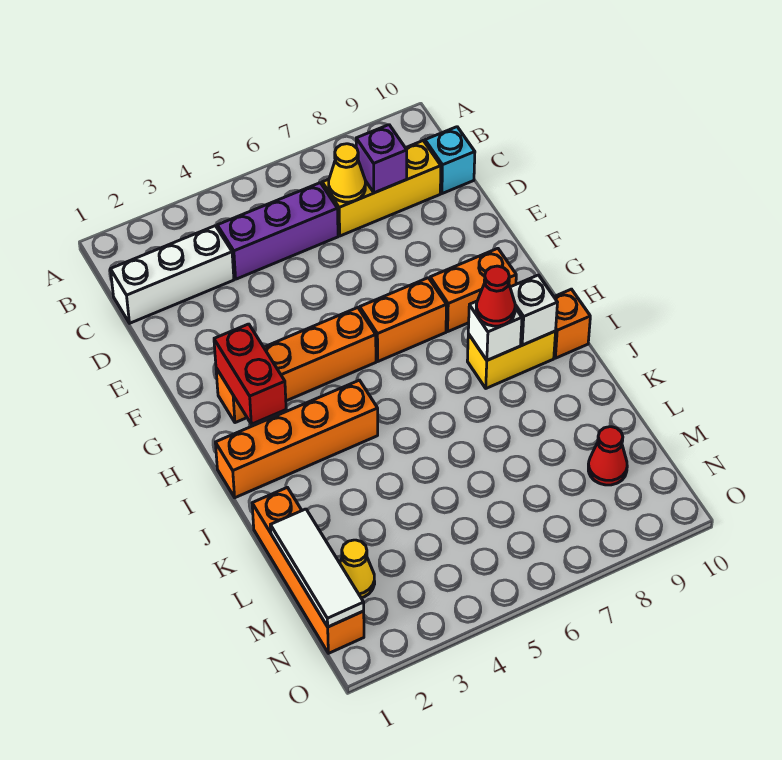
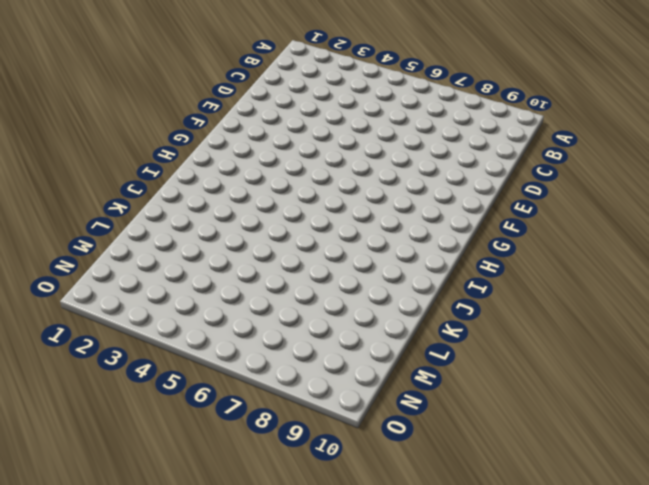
none -> white brick C1:C3 level 1
none -> purple brick C4:C6 level 1
none -> yellow brick C7:C9 level 1

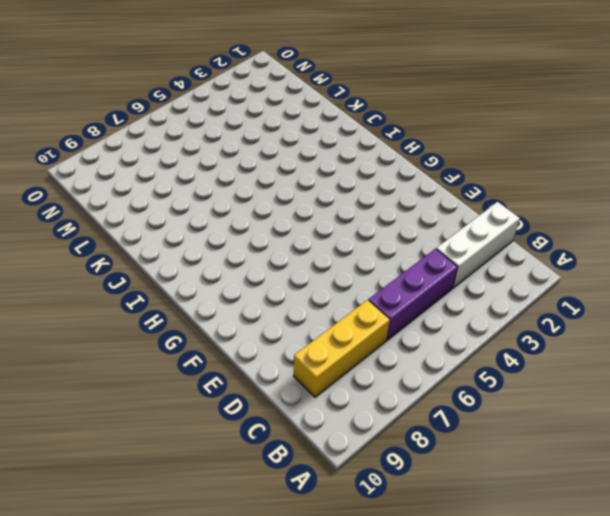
none -> cyan brick C10 level 1
none -> orange brick G2:G5 level 1
none -> orange brick G6:G7 level 1

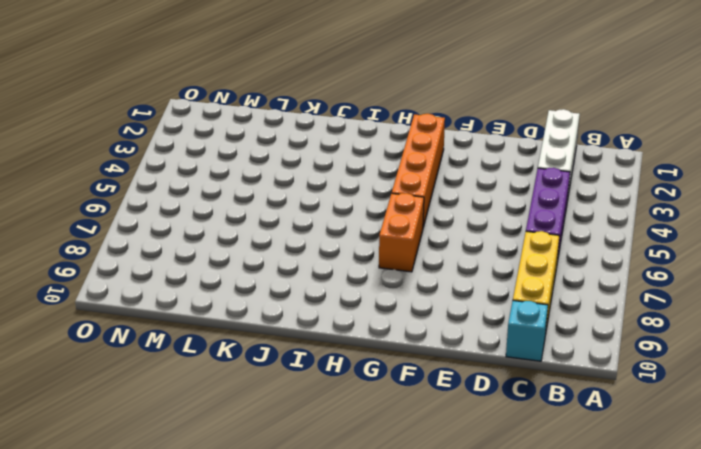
none -> orange brick G8:G9 level 1
none -> orange brick I1:I4 level 1
none -> yellow brick I8:I9 level 1

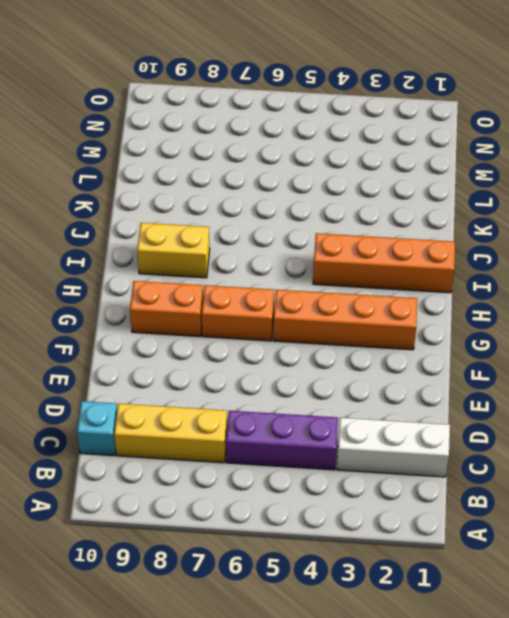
none -> orange brick I10 level 1
none -> orange brick K1:N1 level 1
none -> yellow cone M2 level 1

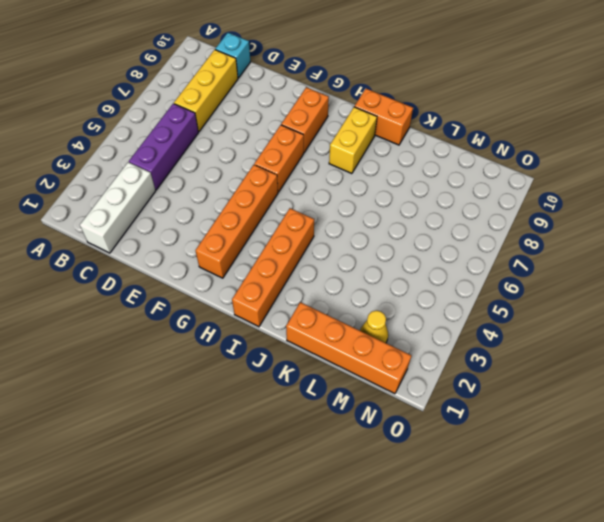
orange brick I10:J10 level 1 -> orange brick I10 level 1
none -> red cone M9 level 1
none -> yellow cone C7 level 2
none -> purple brick C8 level 2

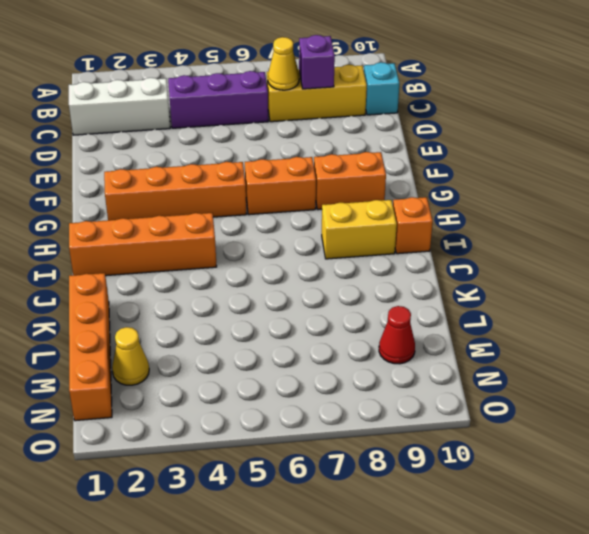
none -> red brick G2:H2 level 2
none -> white brick I8 level 2
none -> white brick I9 level 2

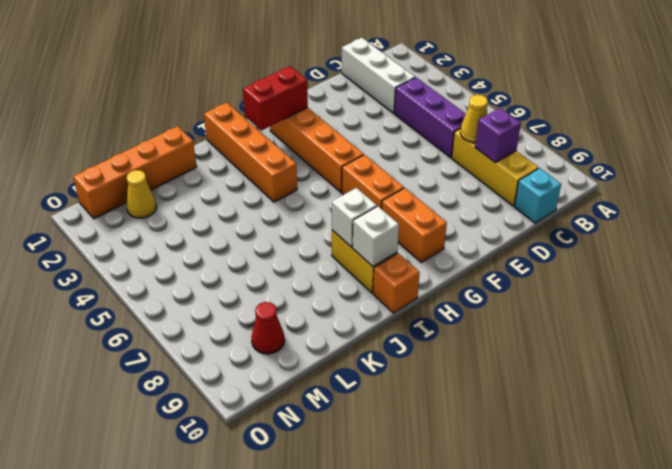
none -> white tile L1:N1 level 2
none -> red cone I8 level 3

